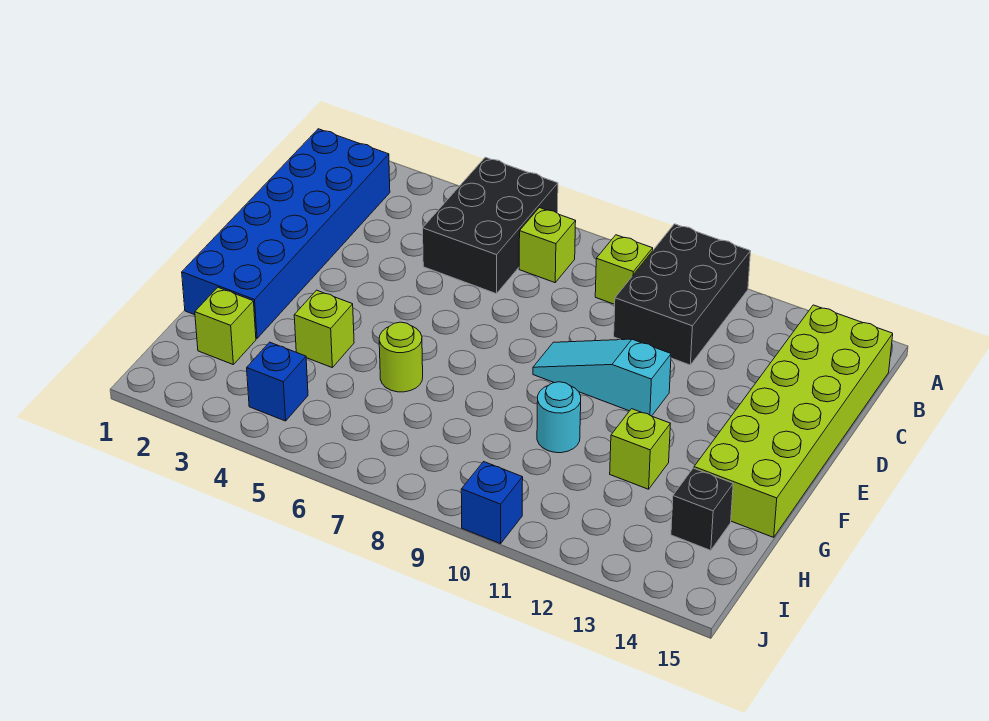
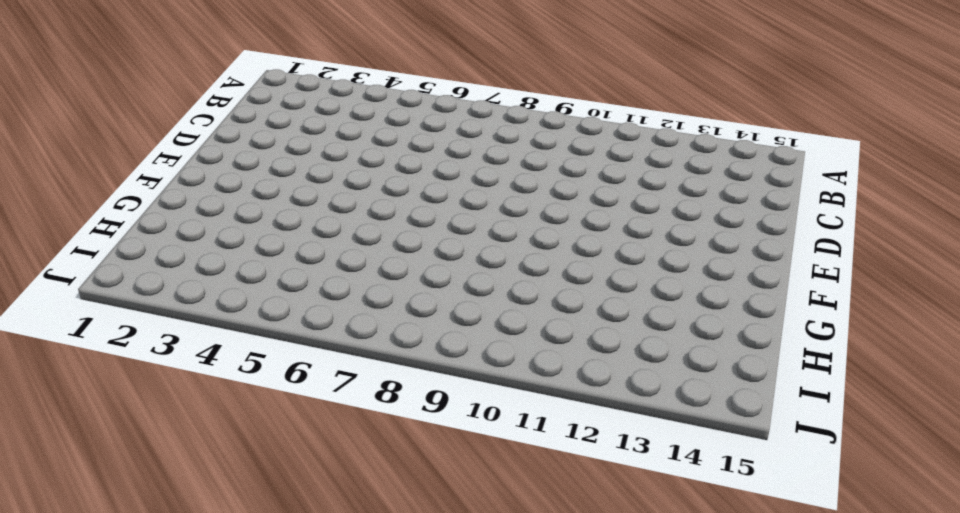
none -> black brick A5:C6 level 1
none -> black brick A10:C11 level 1
none -> blue brick B1:G2 level 1

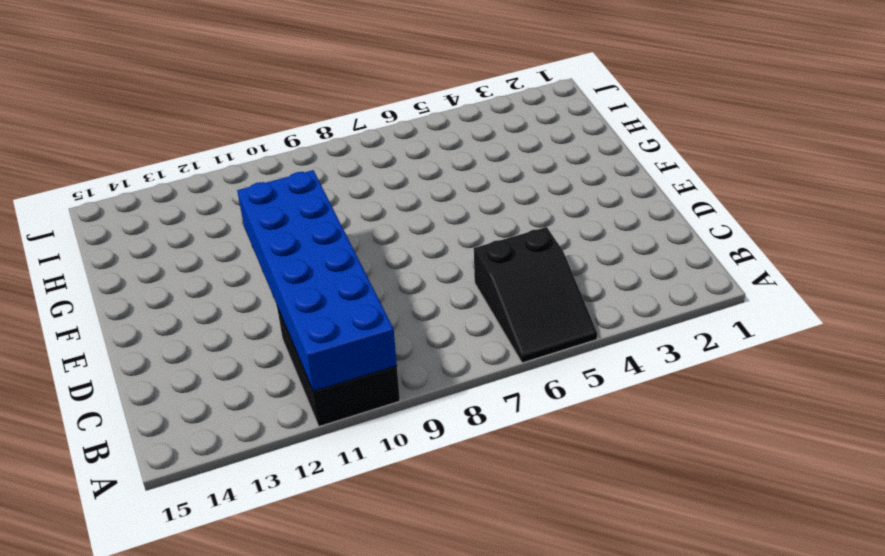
black slope A5:C6 level 1 top C -> black brick A5:C6 level 1
blue brick A10:F11 level 2 -> blue brick B1:G2 level 1
none -> lime brick B7 level 1
none -> lime brick B9 level 1
none -> lime brick B14:G15 level 1

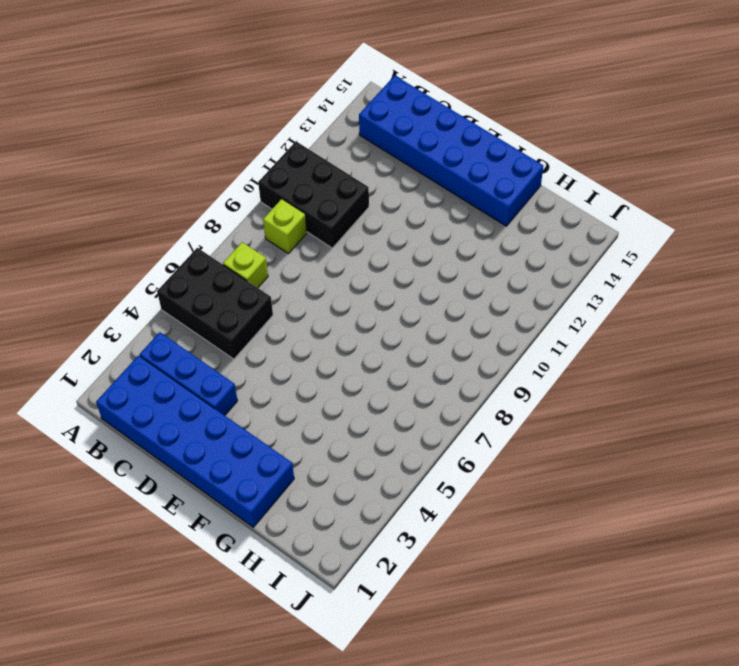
blue brick B3:D3 level 1 -> none
blue brick B14:G15 level 1 -> lime brick B14:G15 level 1
none -> cyan slope E9:E11 level 1 top 11
none -> lime brick G4 level 1
none -> lime round brick G6 level 1

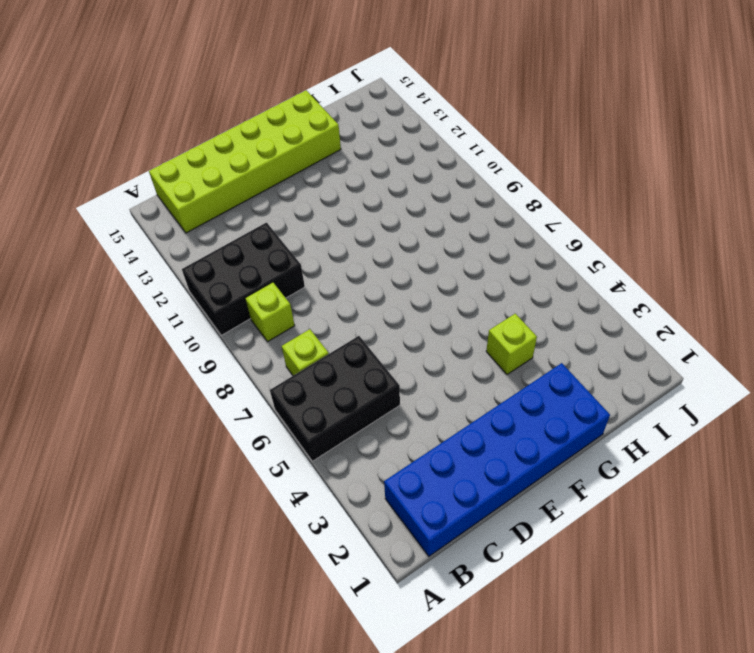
none -> cyan slope E9:E11 level 1 top 11
none -> lime round brick G6 level 1
none -> cyan round brick G10 level 1

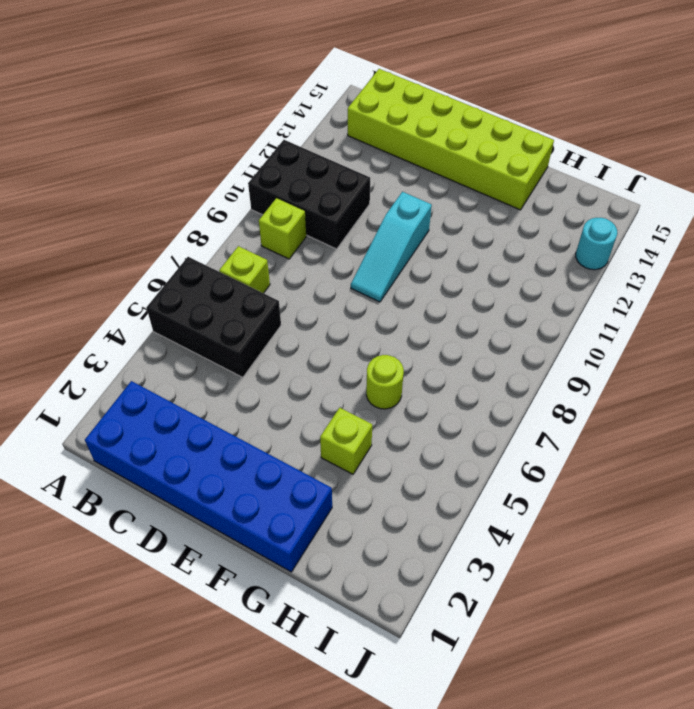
cyan round brick J13 level 1 -> cyan round brick G10 level 1
none -> lime brick G12 level 1
none -> lime brick H2 level 1
none -> black brick H14 level 1

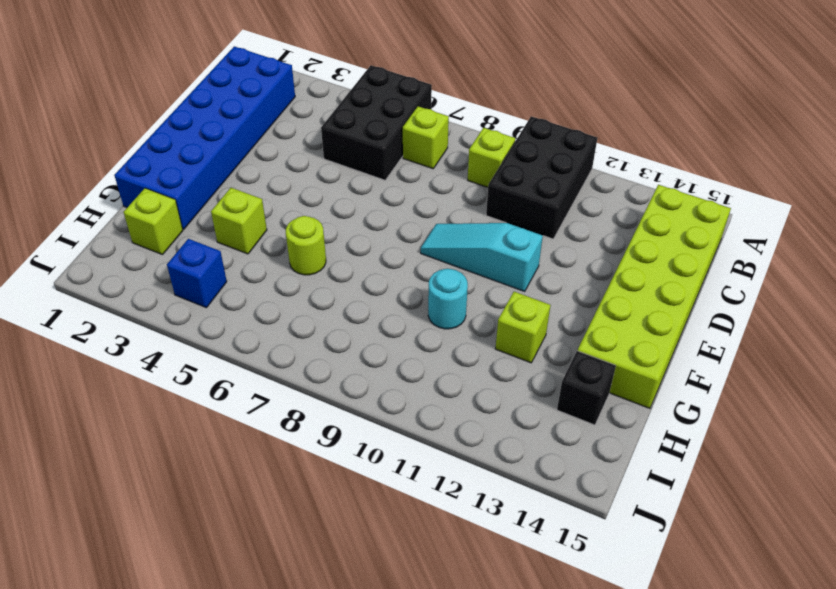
none -> blue brick J10 level 1

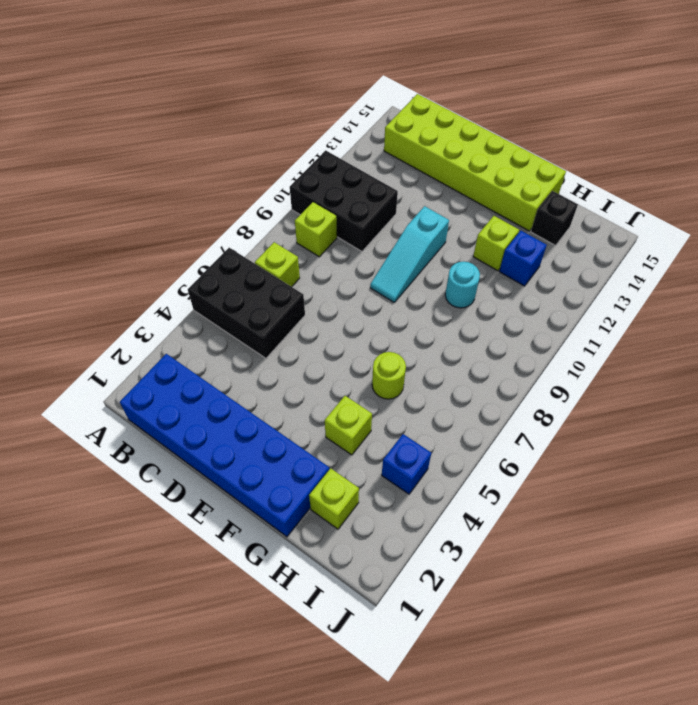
blue brick H12 level 1 -> blue brick J10 level 1

